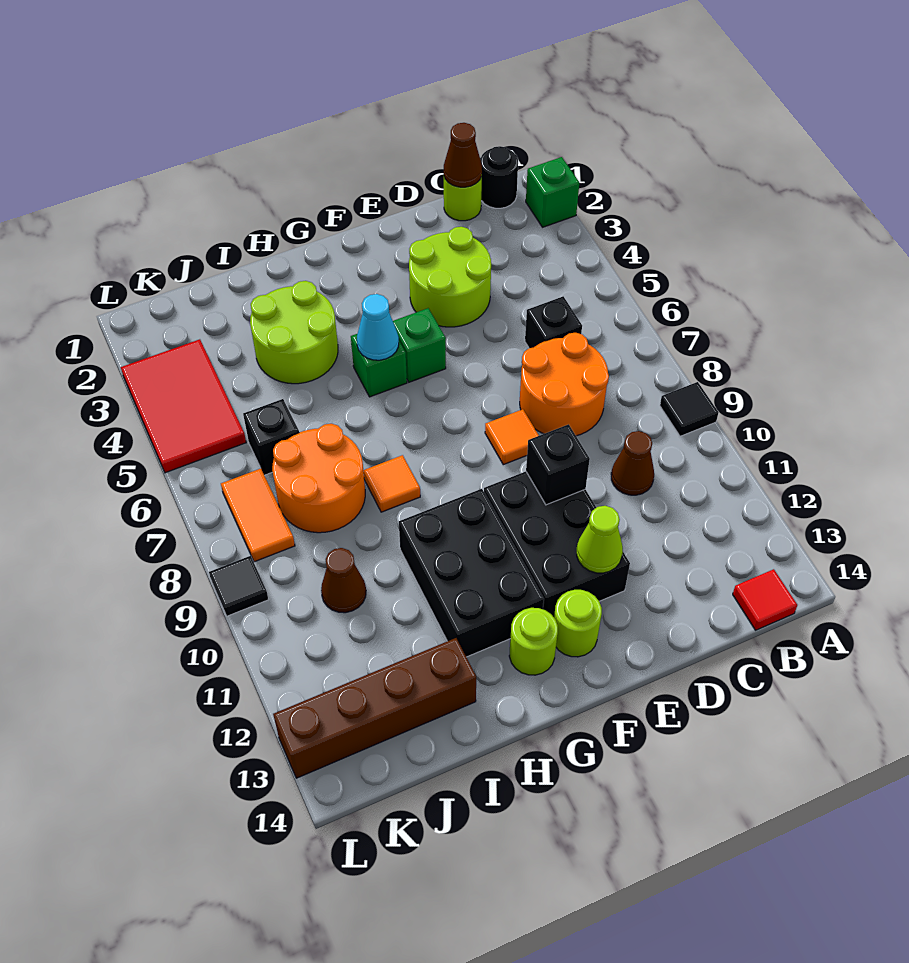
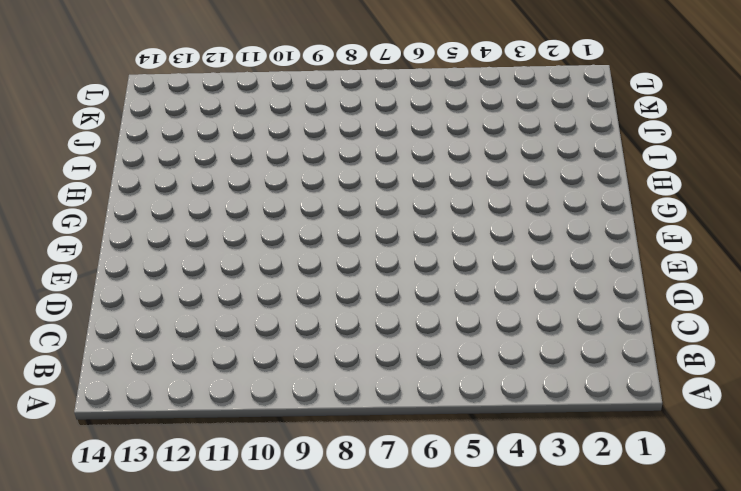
none -> green brick A2 level 1
none -> black tile A9 level 1
none -> black round brick B1 level 1

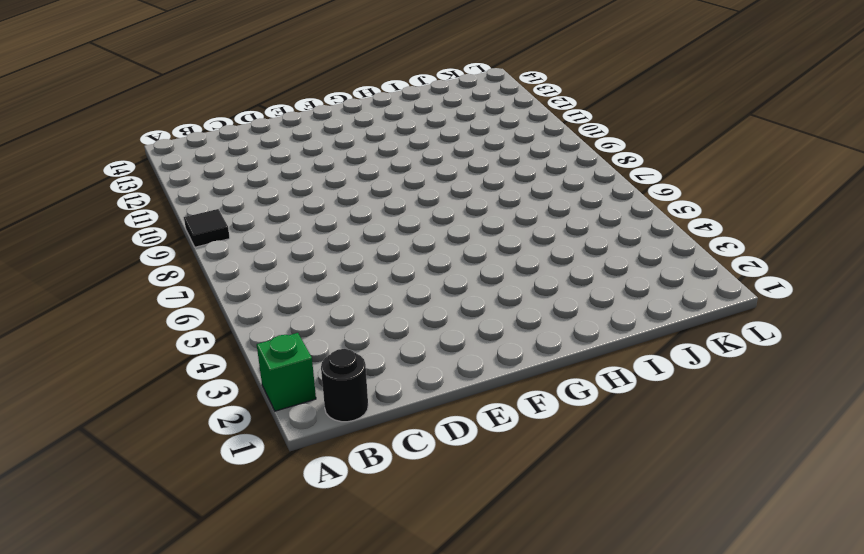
none -> red tile B14 level 1
none -> lime round brick C1 level 1
none -> black brick C6 level 1

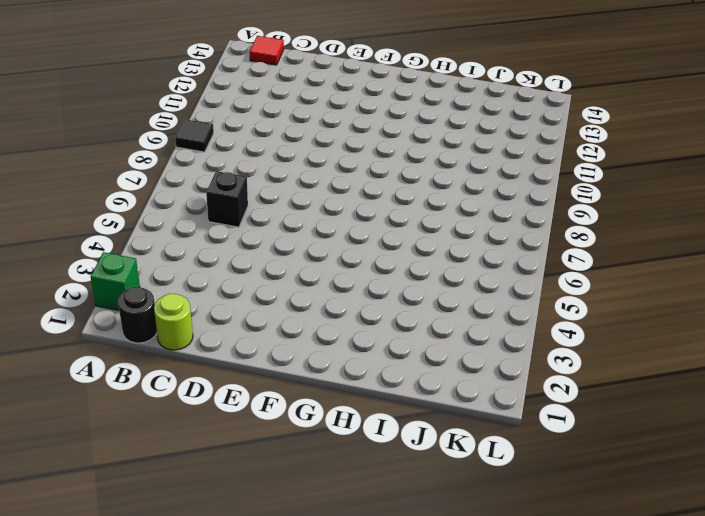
none -> orange round brick C7:D8 level 1
none -> brown cone C10 level 1
none -> lime round brick D3:E4 level 1

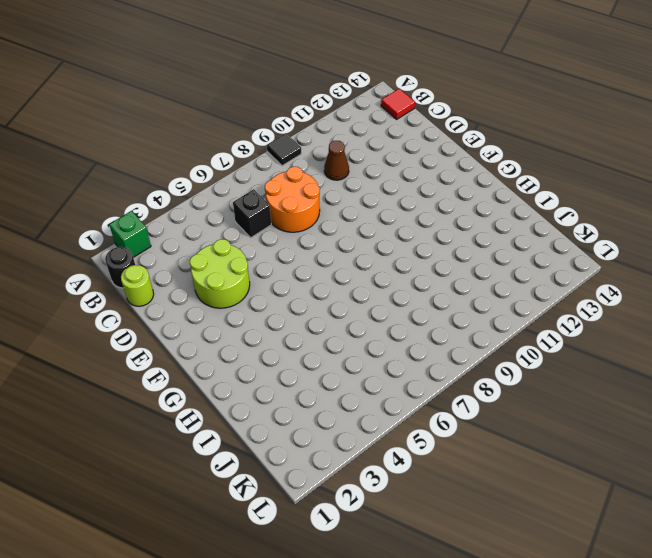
none -> orange tile E8 level 1
none -> black brick E10:F12 level 1
none -> green brick F5 level 1

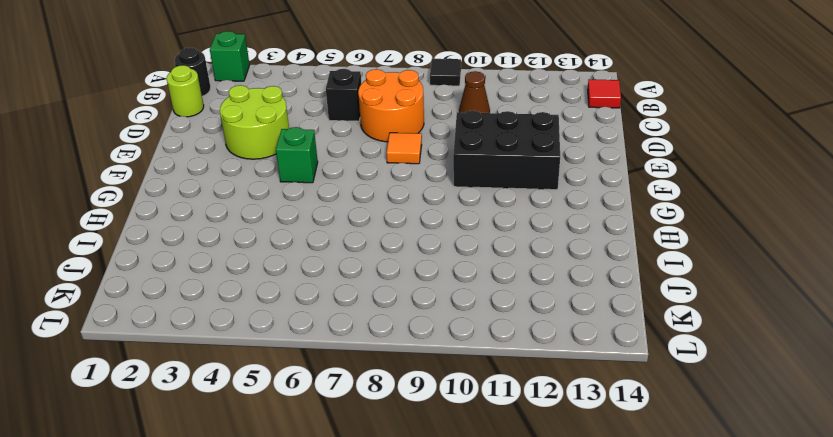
none -> lime round brick F13 level 1
none -> green brick G5 level 1
none -> black brick G10:H12 level 1

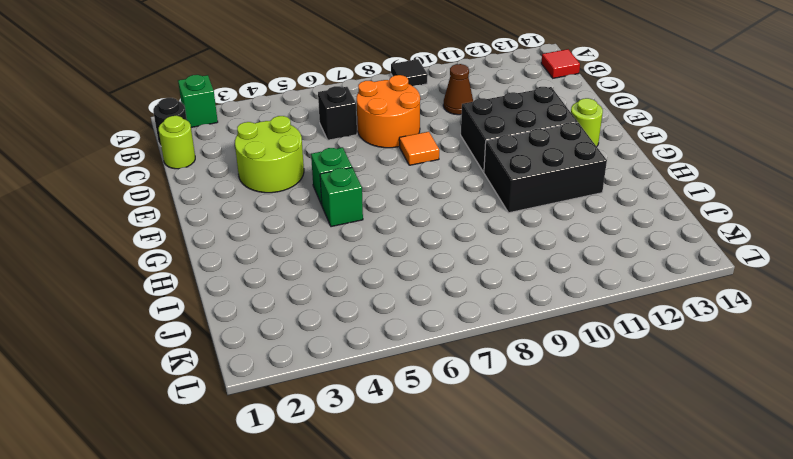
none -> lime round brick G13 level 1
none -> lime round brick H3:I4 level 1
none -> orange tile H8 level 1

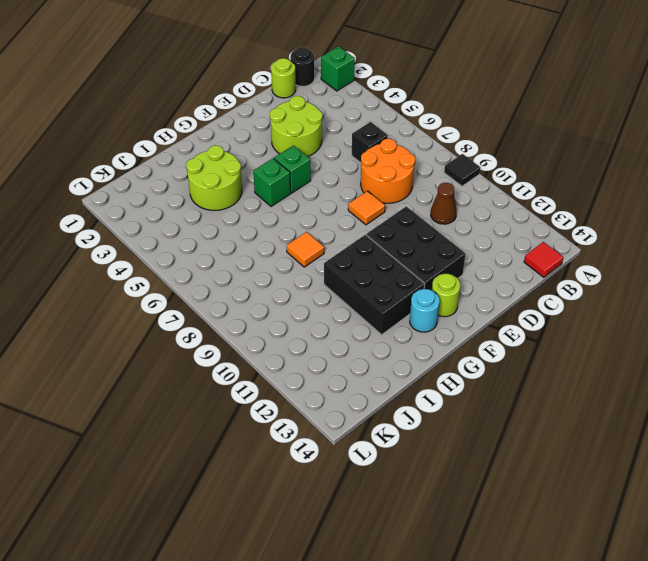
cyan round brick G13 level 1 -> lime round brick G13 level 1
none -> orange round brick I7:J8 level 1
none -> brown brick I13:L13 level 1
none -> black brick J6 level 1

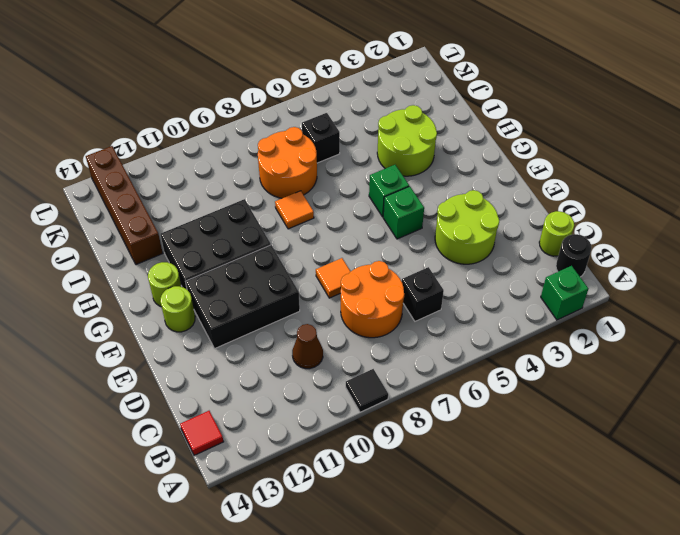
none -> brown cone J10 level 1
none -> red tile K3:L5 level 1
none -> orange tile K7:K8 level 1

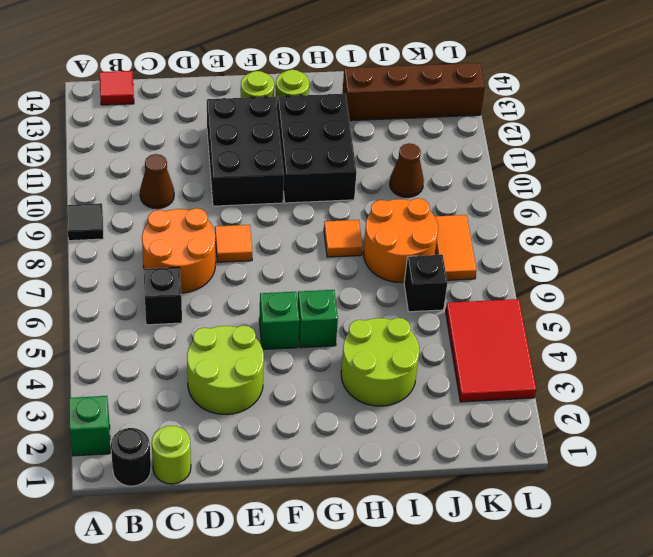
none -> black tile L9 level 1
none -> brown cone C1 level 2
none -> black brick E10 level 2

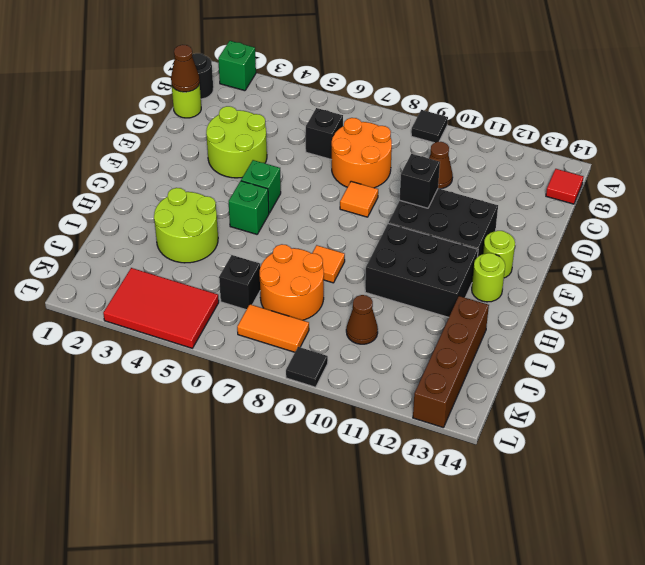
none -> lime cone E12 level 2
none -> cyan cone G5 level 2

